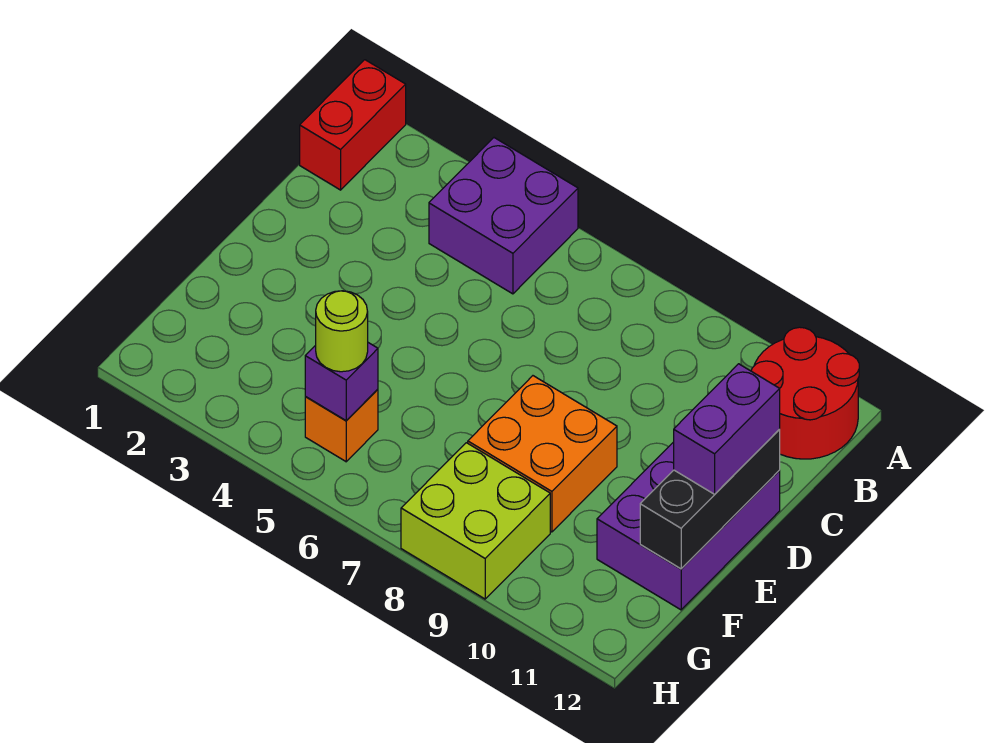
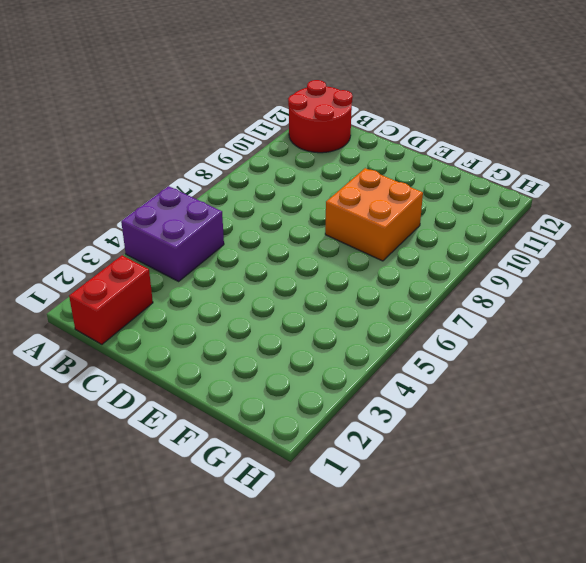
red brick B1:B2 level 1 -> red brick A1:B1 level 1
none -> purple brick D11:F12 level 1
none -> orange brick G5 level 1

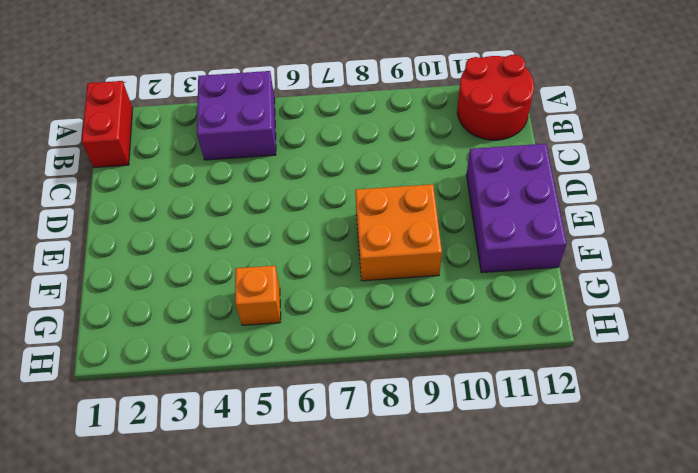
none -> lime brick G8:H9 level 1
none -> black brick D12:F12 level 2

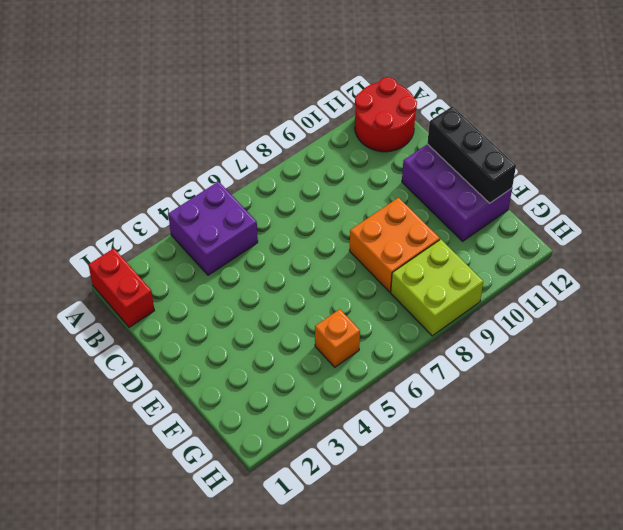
none -> purple brick G5 level 2
none -> purple brick D12:E12 level 3

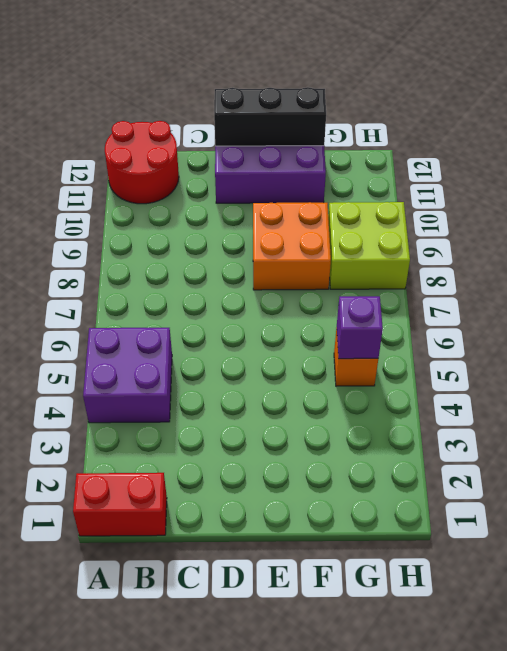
none -> purple brick D12:E12 level 3
none -> lime round brick G5 level 3

